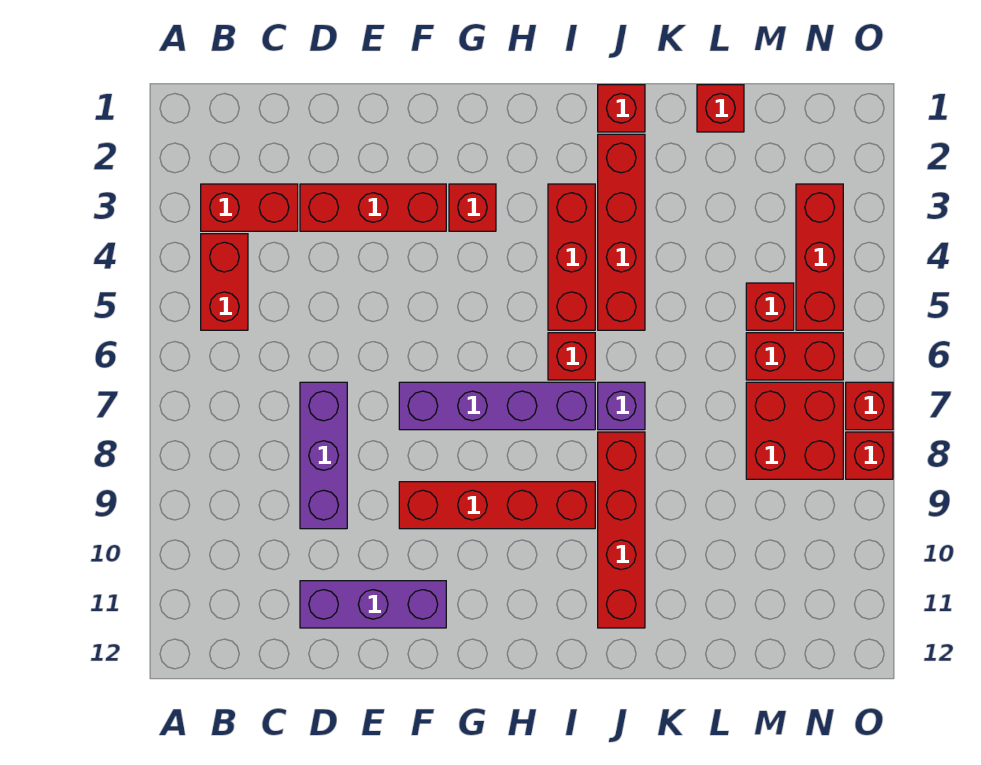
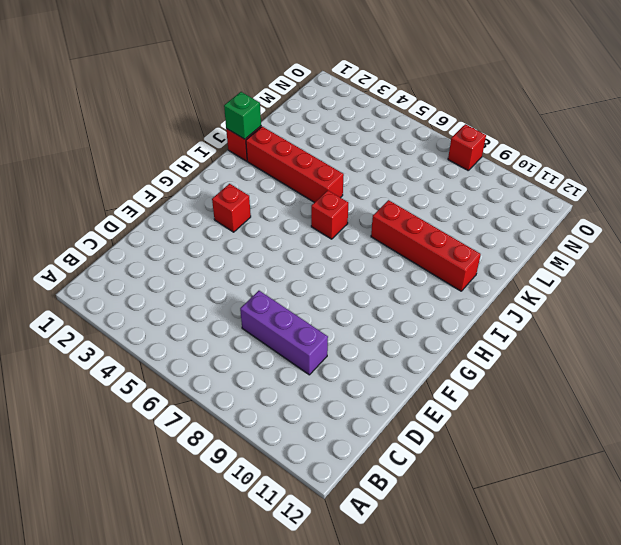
green brick J1 level 2 -> none
none -> red brick B3:C3 level 1
none -> red brick B4:B5 level 1
none -> red brick D3:F3 level 1

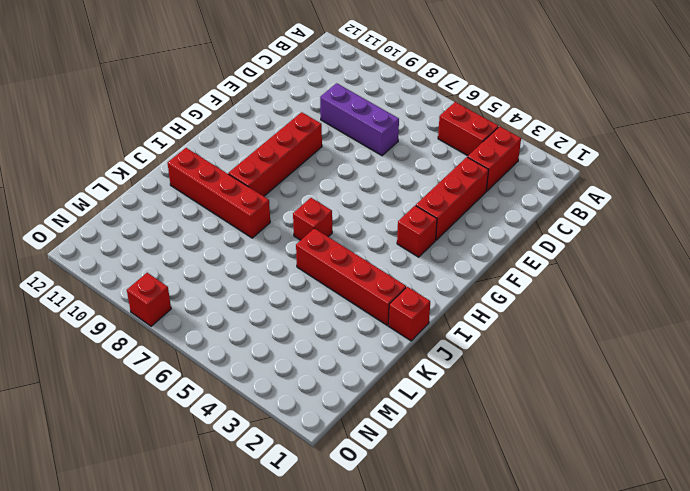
none -> purple brick D11:F11 level 1
none -> purple brick F7:I7 level 1
none -> red brick I3:I5 level 1

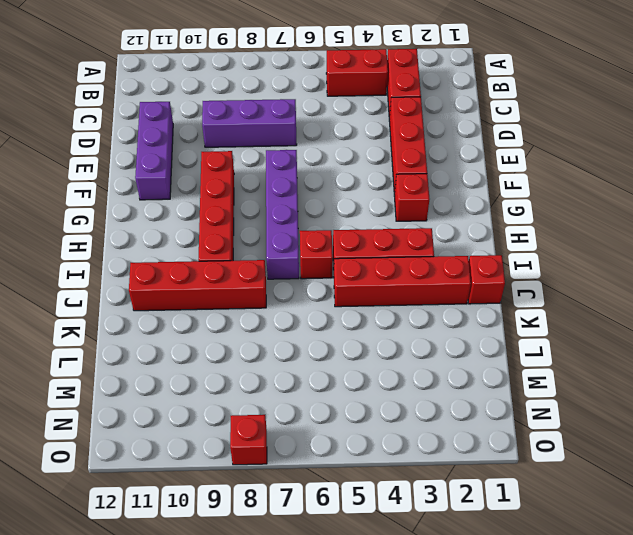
none -> purple brick J7 level 1
none -> red brick L1 level 1
none -> red brick M5 level 1

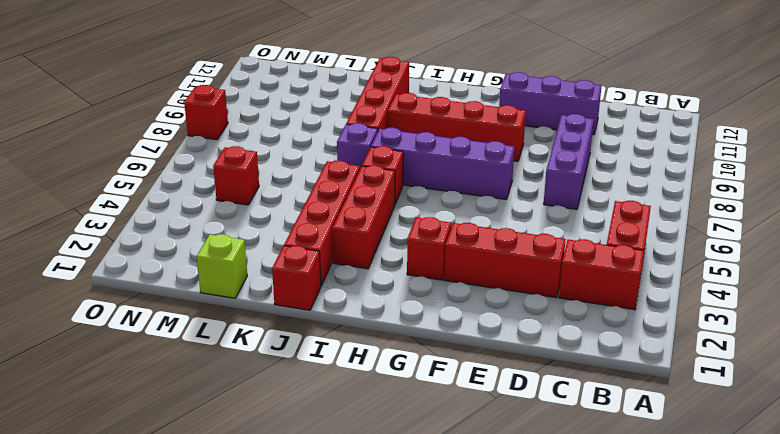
lime brick L1 level 1 -> red brick L1 level 1
none -> red brick M6:N6 level 1
none -> red brick M7:N8 level 1
none -> red brick N3:N5 level 1

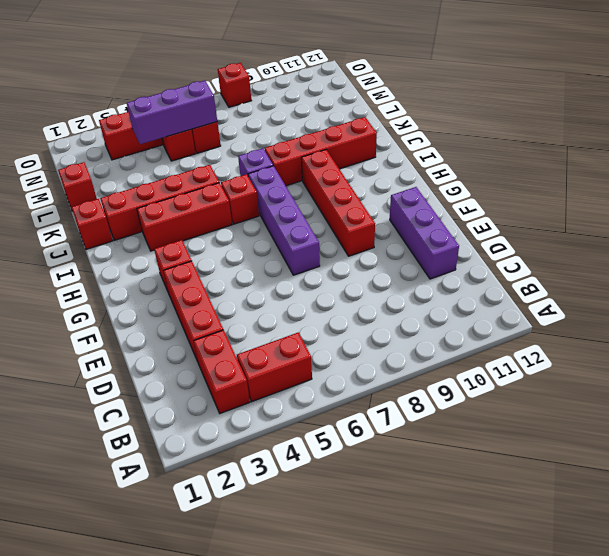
purple brick M4:M6 level 2 -> purple brick D7:D9 level 1
none -> red brick M7:N8 level 1
none -> red brick O7 level 1

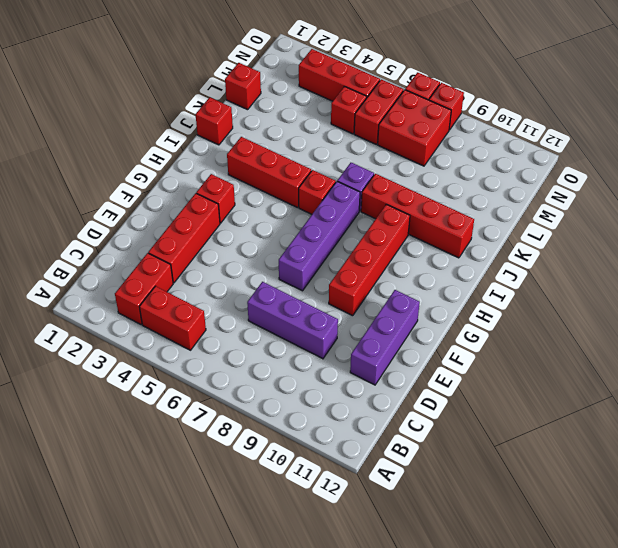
none -> red brick J2:J5 level 1

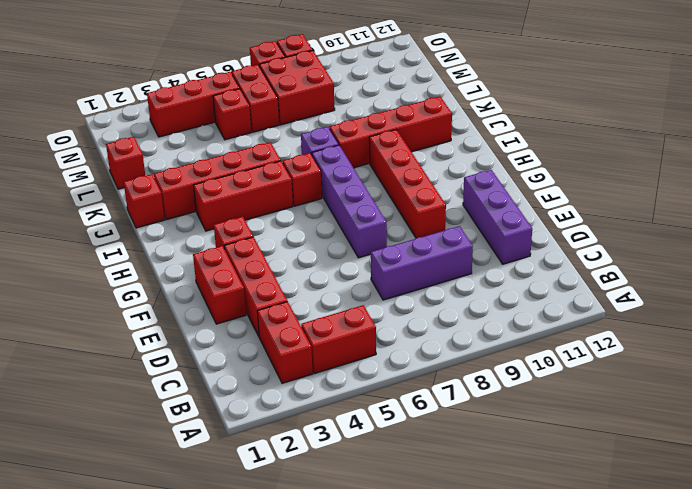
red brick E2:F2 level 1 -> none

